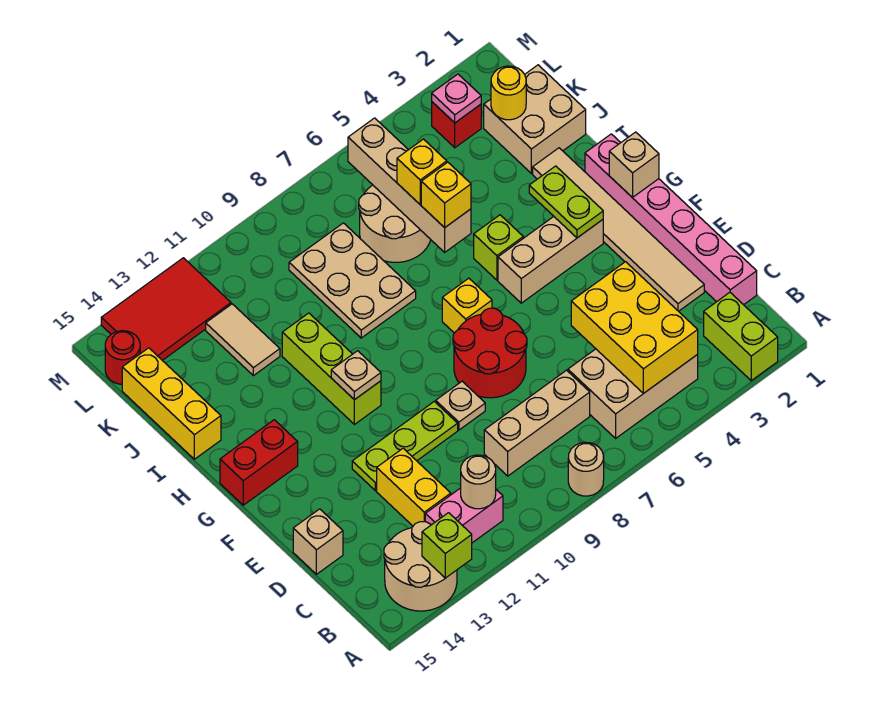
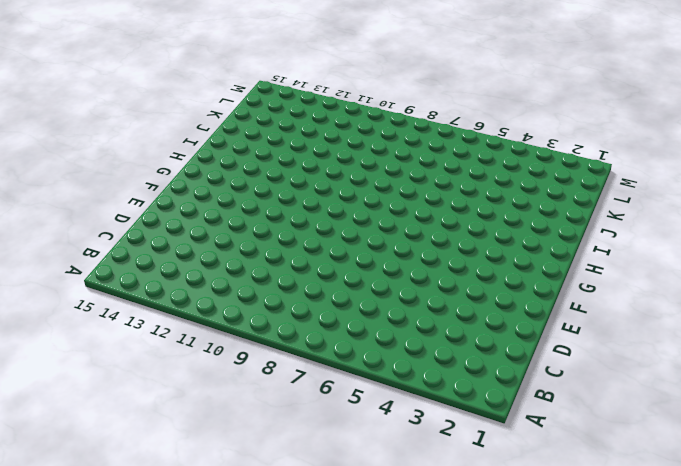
none -> lime brick A2:B2 level 1
none -> tan round brick A8 level 1
none -> tan round brick A13:B14 level 1
none -> tan brick B4:C6 level 1

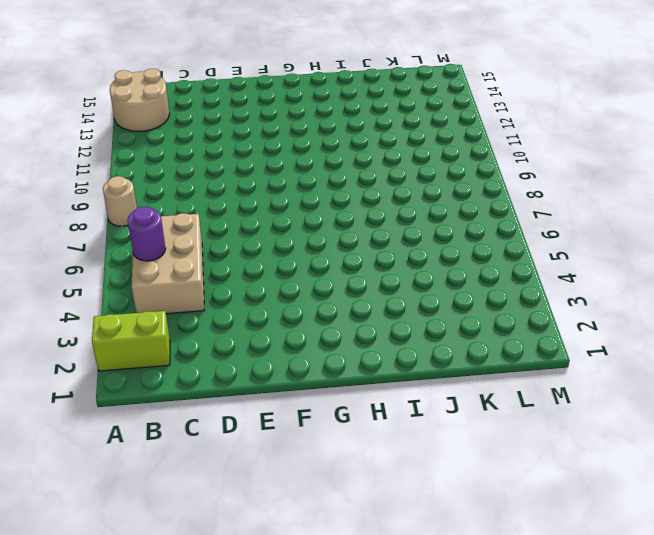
purple round brick B5 level 2 -> yellow brick B4:D5 level 2
none -> pink brick B11:B12 level 1
none -> pink brick C1:H1 level 1
none -> tan brick C7:C9 level 1
none -> yellow brick C12:D12 level 1

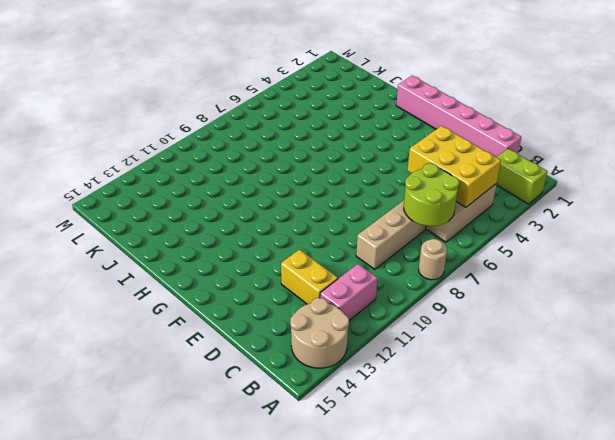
lime round brick B6:C7 level 2 -> none
none -> tan tile D2:I2 level 1
none -> tan brick D15 level 1
none -> red round brick E7:F8 level 1
none -> tan plate E9 level 1

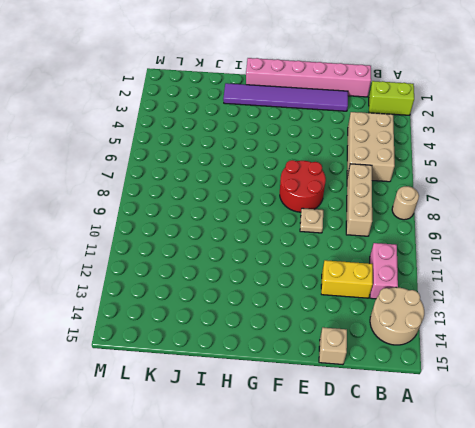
purple tile D2:I2 level 1 -> tan tile D2:I2 level 1
none -> lime plate E10:E12 level 1
none -> tan brick G3:G5 level 1
none -> yellow brick G7 level 1
none -> lime brick G11:I11 level 1

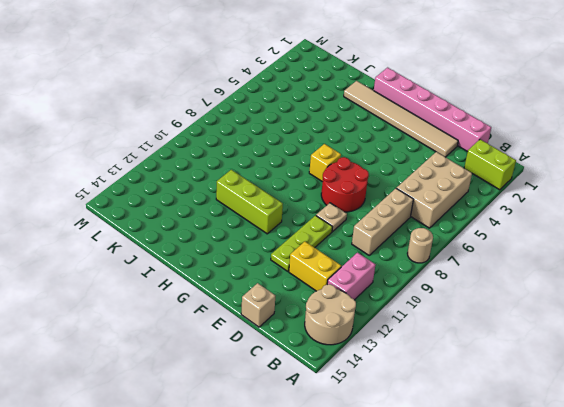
none -> tan brick G3:G5 level 1
none -> red brick G14:G15 level 1
none -> lime brick H5 level 1
none -> tan plate I8:K9 level 1

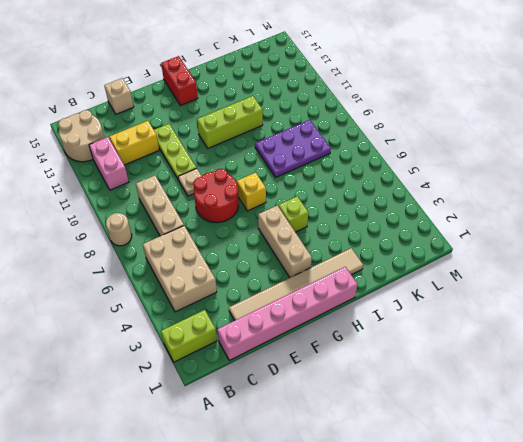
purple plate I8:K9 level 1 -> tan plate I8:K9 level 1
none -> yellow brick I15:K15 level 1
none -> tan brick J1:K2 level 1
none -> tan round brick J6:K7 level 1
none -> tan tile J12:K12 level 1

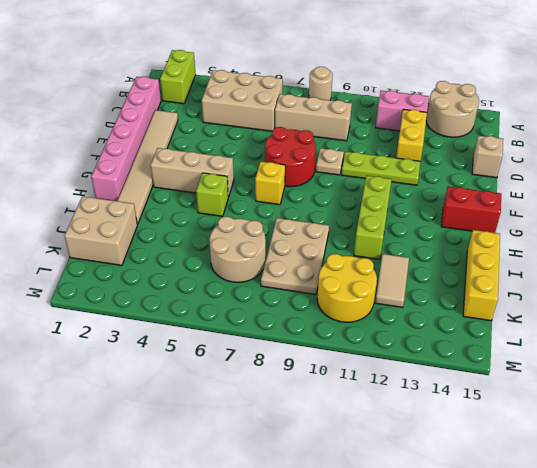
yellow round brick K10:L11 level 1 -> none
none -> red brick L3 level 1
none -> red tile L12:M14 level 1
none -> red round brick L15 level 1
none -> lime brick A13 level 2

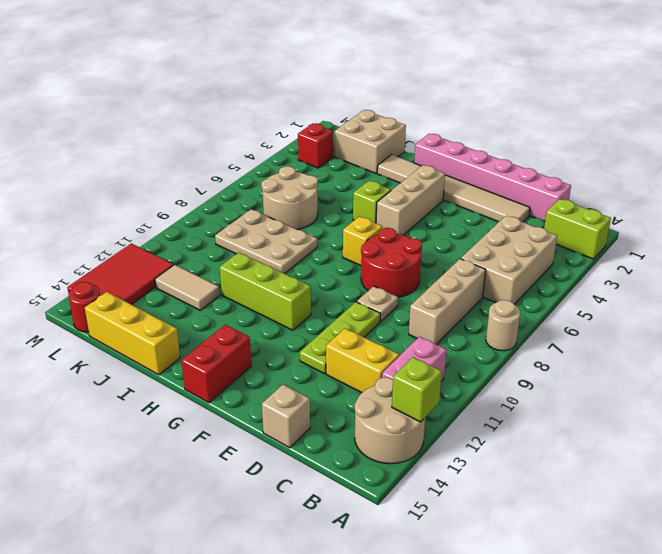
none -> yellow brick B4:D5 level 2
none -> tan round brick B11 level 2
none -> tan brick G1 level 2
none -> lime plate G3:H3 level 2

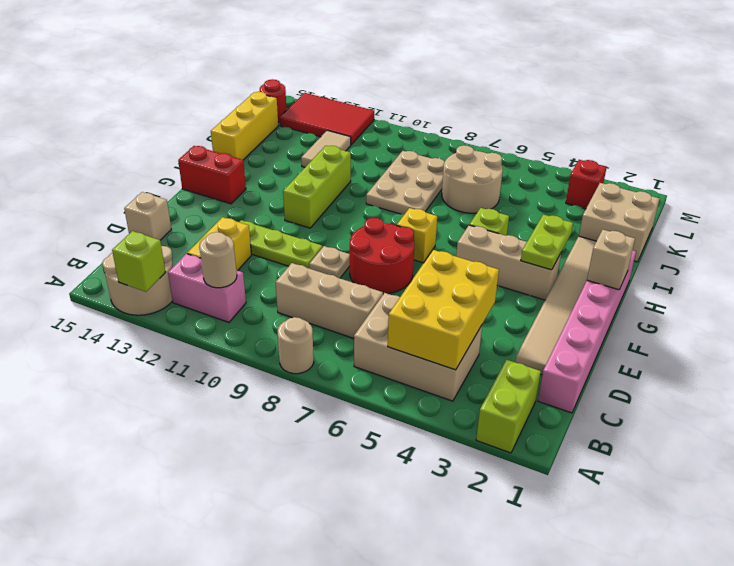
none -> tan plate G11 level 2
none -> tan brick I6:L6 level 2
none -> yellow round brick K2 level 2
none -> pink plate L3 level 2

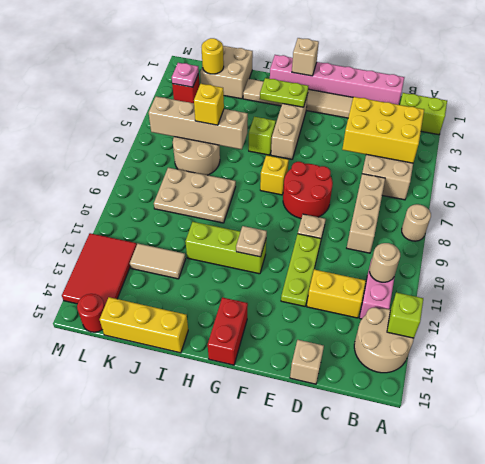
none -> yellow brick I6 level 3

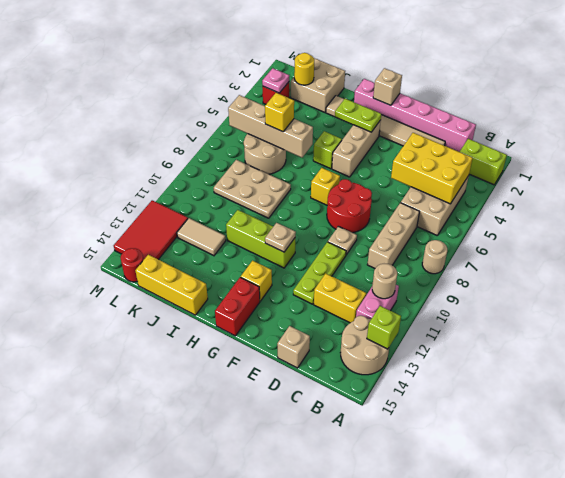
yellow brick G13 level 1 -> yellow brick I6 level 3

